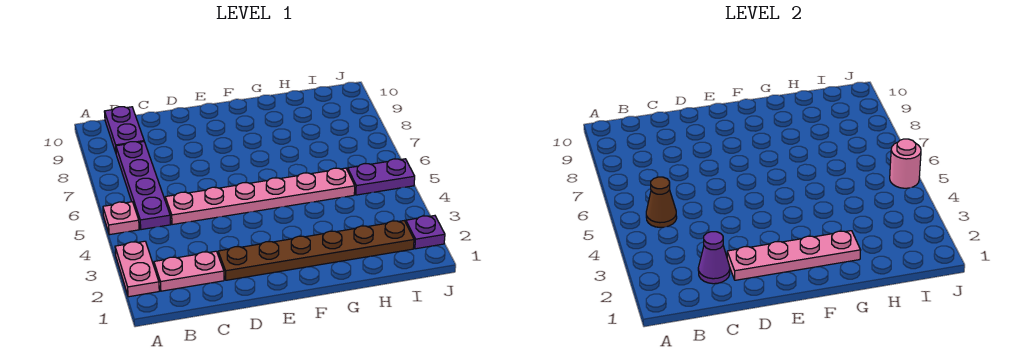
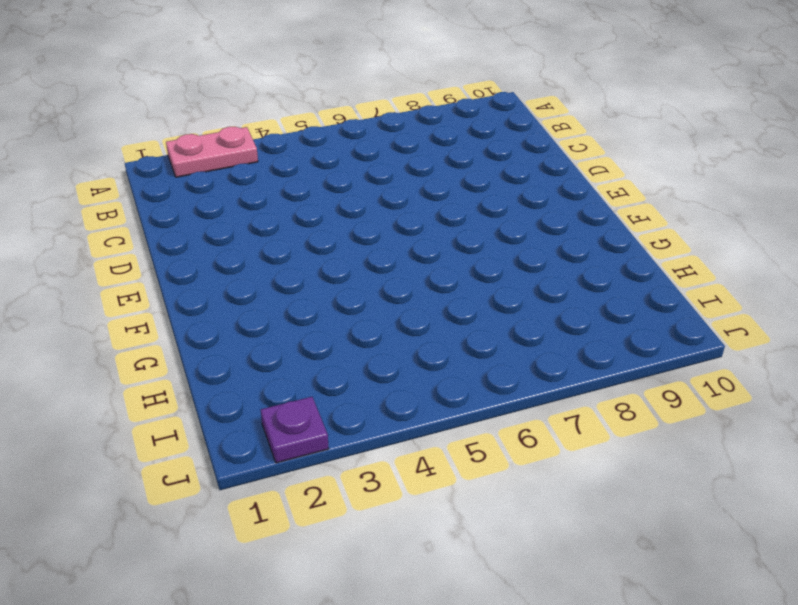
none -> pink plate A5 level 1
none -> pink plate B2:C2 level 1
none -> purple plate B5:B8 level 1

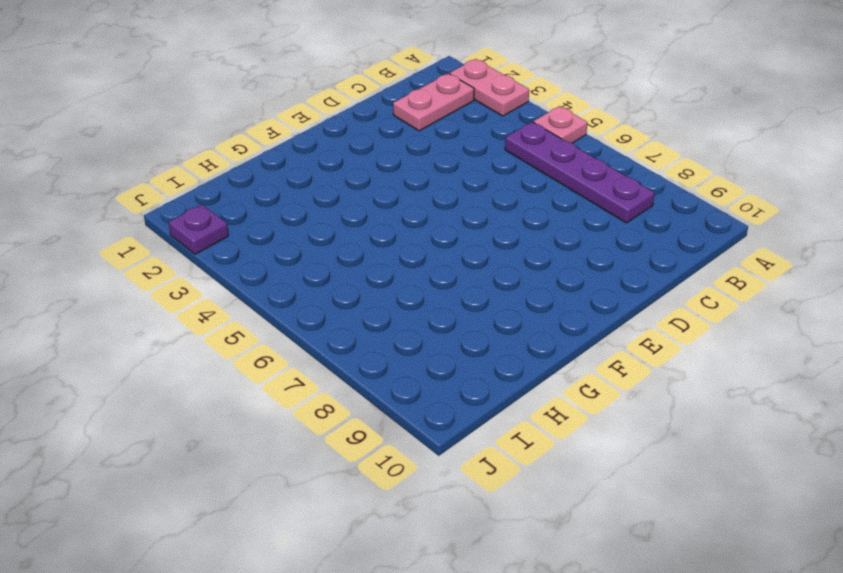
none -> purple plate B9:B10 level 1
none -> pink plate C5:H5 level 1
none -> brown plate D2:I2 level 1

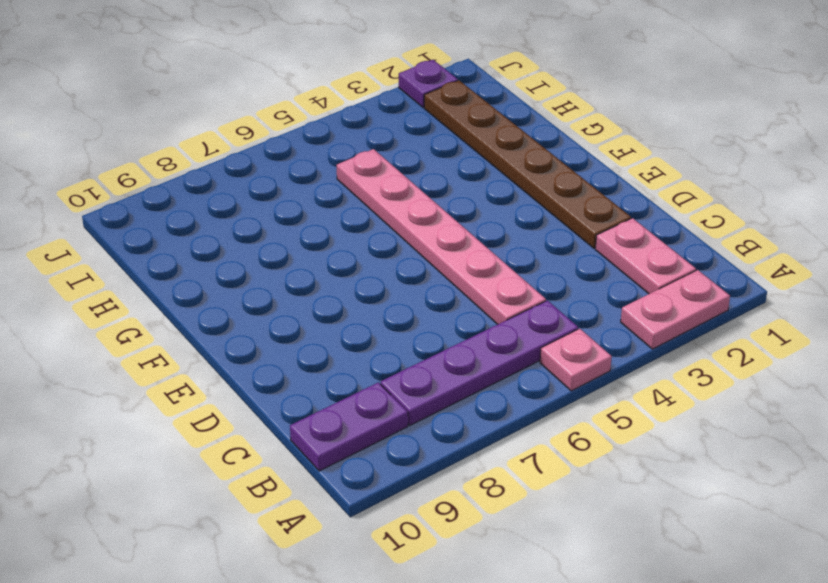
none -> purple plate I5:J5 level 1
none -> brown cone B5 level 2
none -> purple cone C2 level 2

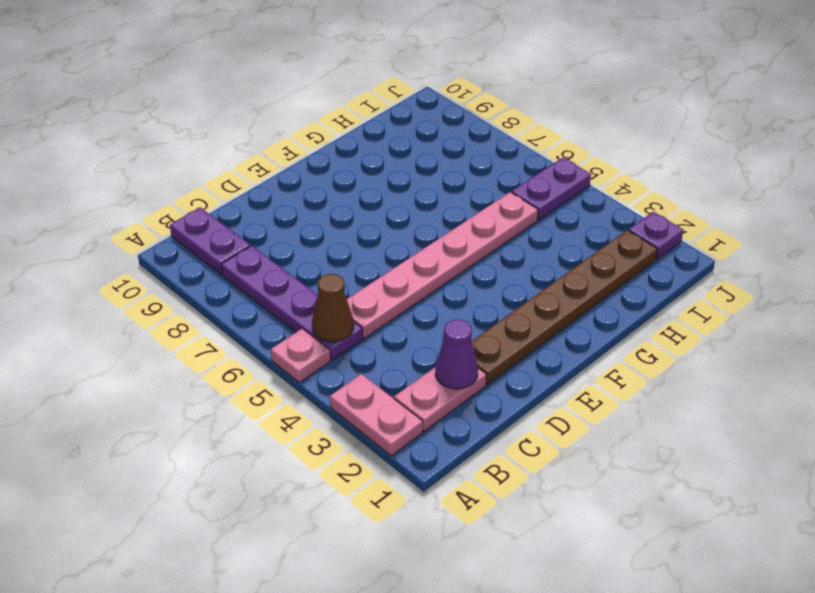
none -> pink plate D2:G2 level 2
none -> pink round brick J5 level 2

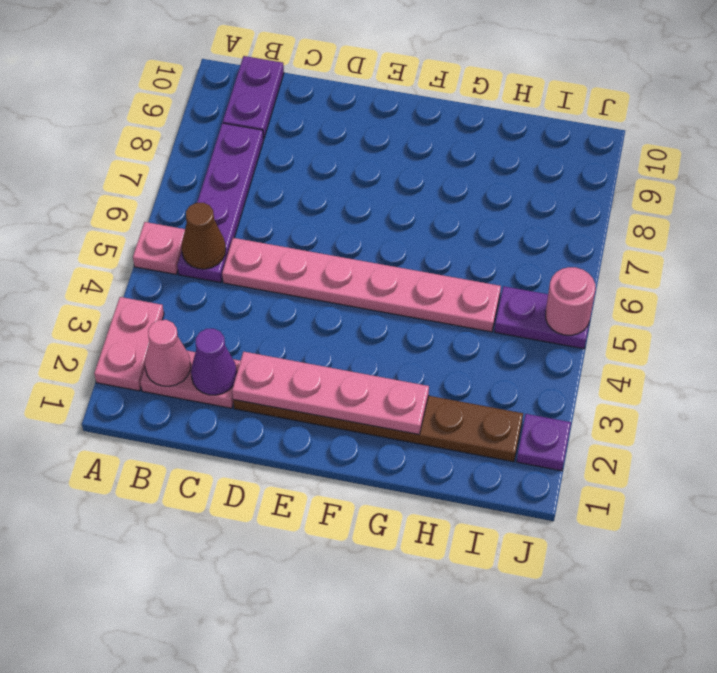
pink cone B2 level 2 -> none

